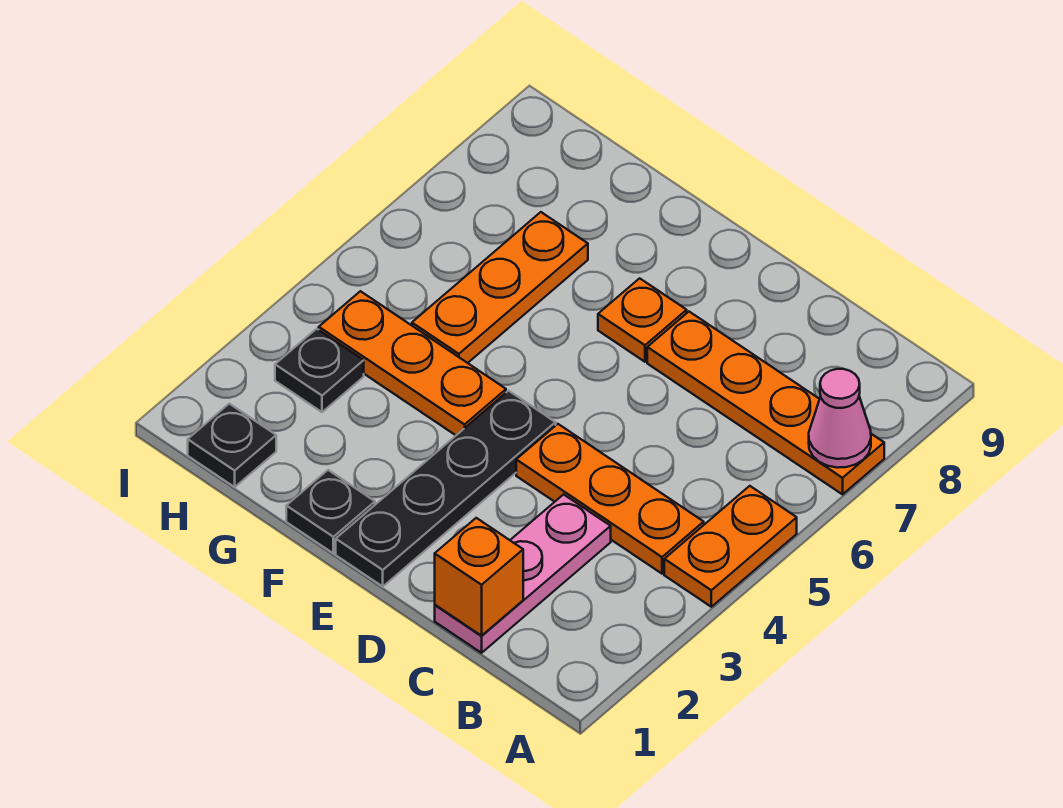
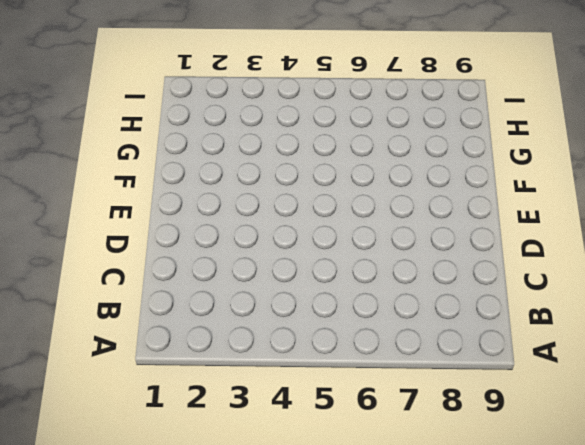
none -> orange plate A4:A5 level 1
none -> orange plate A7:D7 level 1
none -> orange plate B4:D4 level 1

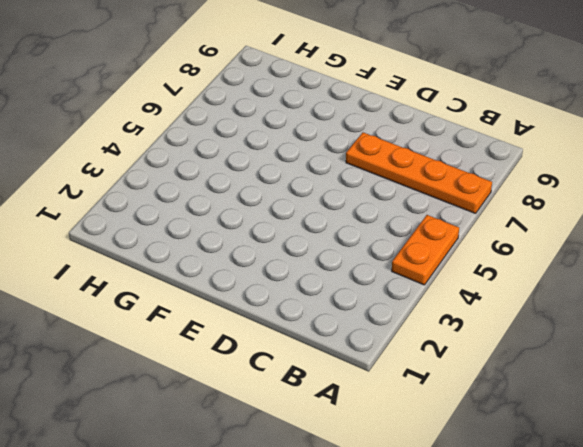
none -> orange plate B4:D4 level 1
none -> pink plate C1:C3 level 1
none -> black plate E1:E4 level 1

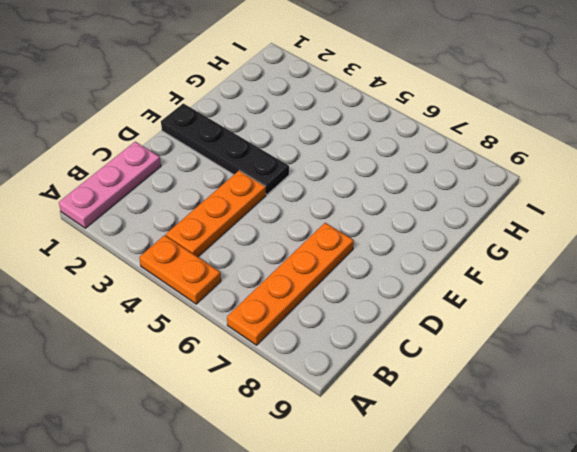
pink plate A1:C1 level 1 -> pink plate C1:C3 level 1
none -> orange plate E7 level 1
none -> black plate F1 level 1
none -> orange plate F4:H4 level 1

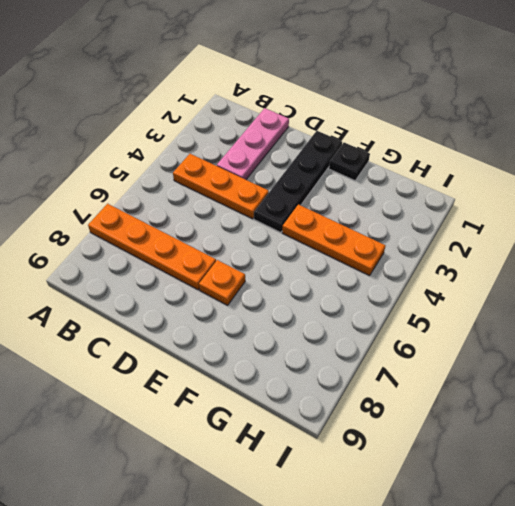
none -> orange plate A4:A5 level 1
none -> orange plate G5:G7 level 1
none -> black plate H1 level 1

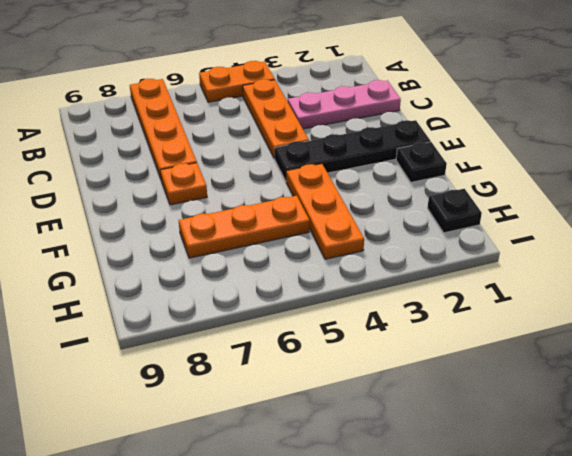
none -> black plate H3 level 1
none -> pink cone A7 level 2
none -> orange brick C1 level 2

